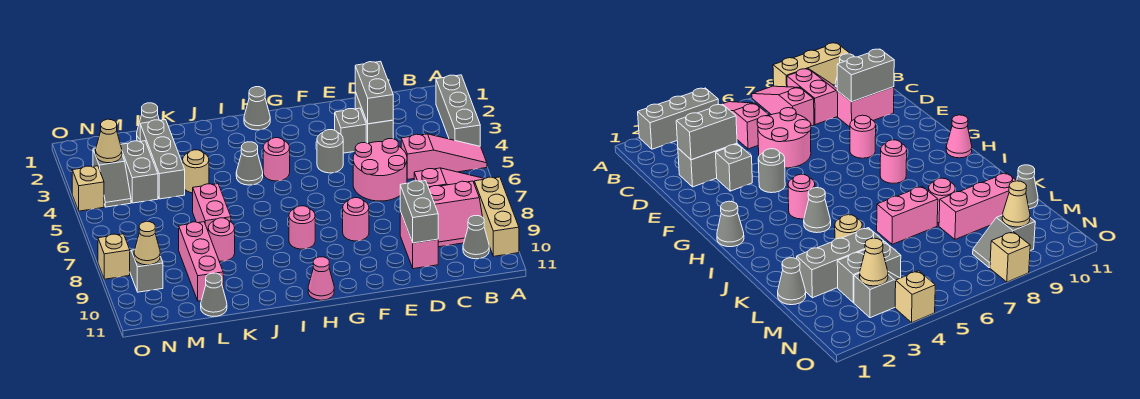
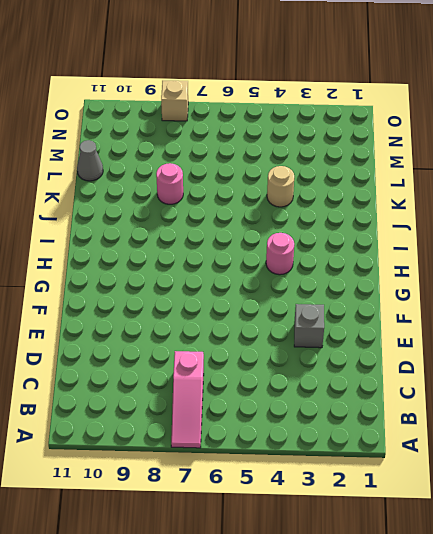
none -> grey brick A2:A4 level 1
none -> pink slope A5:C5 level 1 top C
none -> tan brick A8:A10 level 1
none -> pink slope B8:C9 level 1 top 8

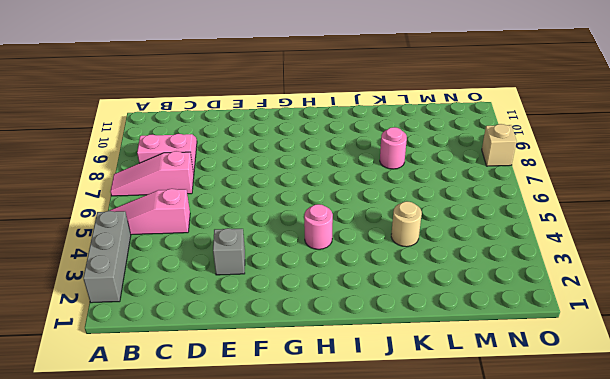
none -> tan brick A8:A10 level 1
none -> grey cone B10 level 1
none -> grey brick D2:D3 level 1
none -> pink round brick D5:E6 level 1

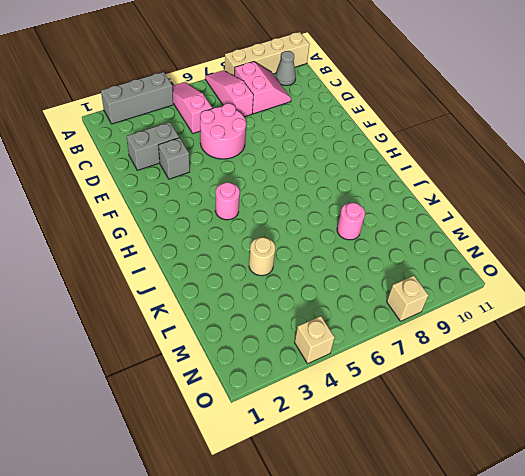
tan brick A8:A11 level 1 -> tan brick A8:A10 level 1
none -> pink brick D9:D10 level 1
none -> grey round brick F4 level 1
none -> pink round brick F8 level 1
none -> grey cone H1 level 1

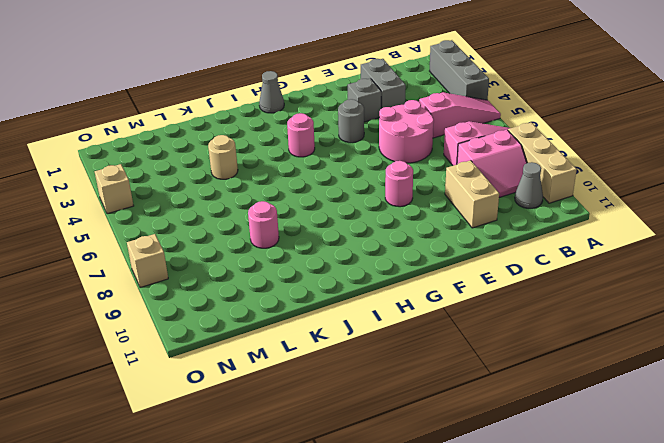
tan brick D9:D10 level 1 -> pink brick D9:D10 level 1
none -> pink round brick H8 level 1
none -> pink cone H11 level 1
none -> grey cone I4 level 1
none -> pink brick K6:K7 level 1

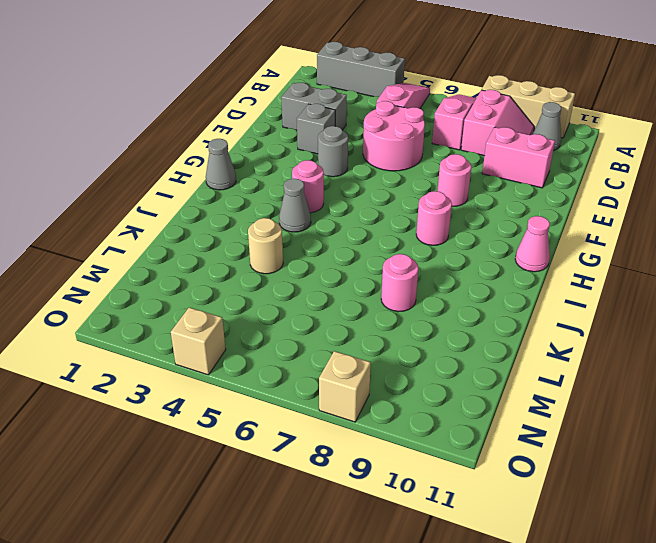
none -> pink brick K6:K7 level 1
none -> grey cone L1 level 1
none -> grey brick L2:L4 level 1
none -> pink brick L8:L10 level 1

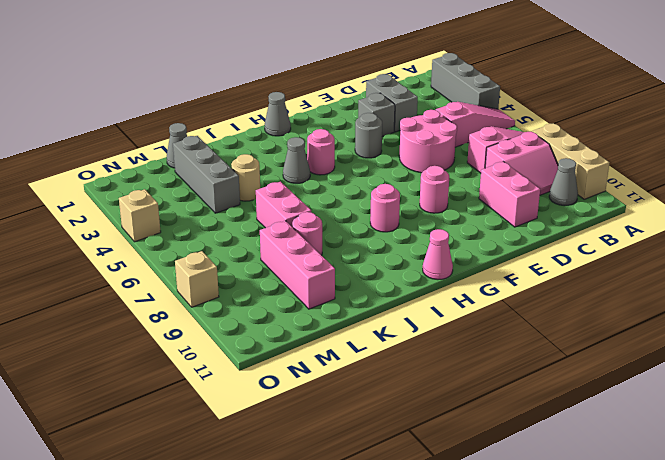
none -> grey cone L11 level 1
none -> grey brick M3:M4 level 1
none -> grey slope N3:N4 level 1 top 3
none -> grey slope N8:N9 level 1 top 9

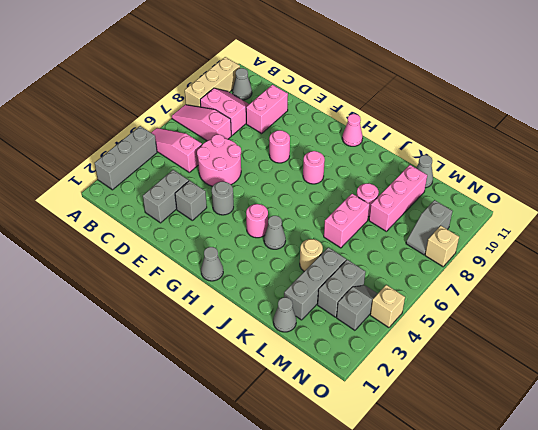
none -> grey brick D2:D3 level 2
none -> grey brick D9:D10 level 2
none -> tan cone N3 level 2
none -> tan cone N9 level 2

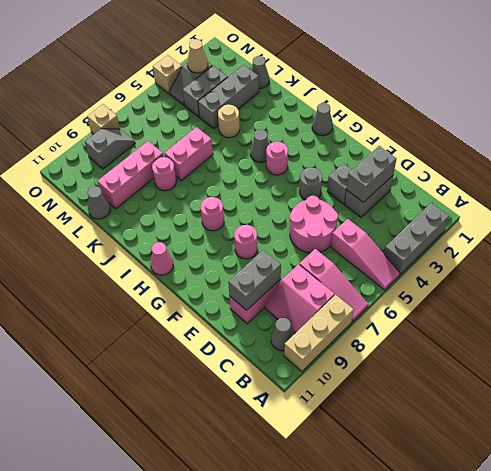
none -> tan cone N9 level 2

